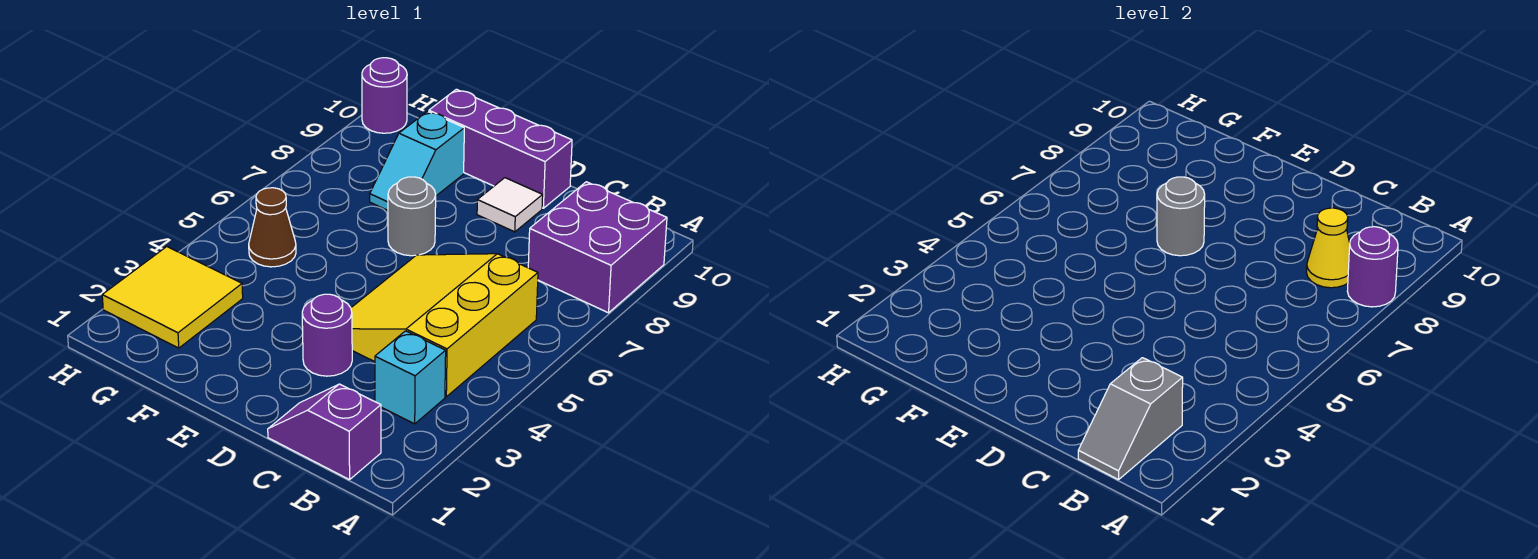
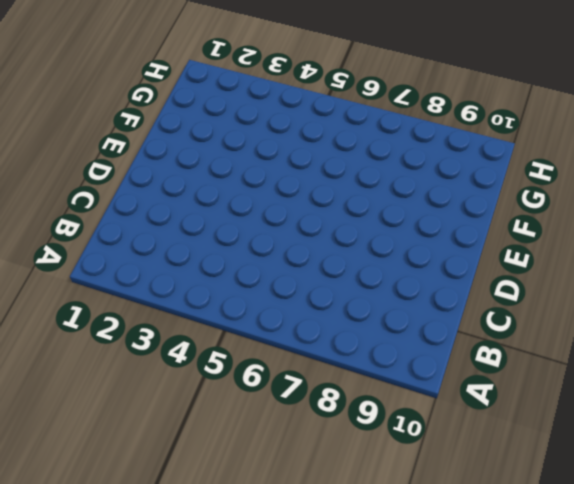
none -> purple brick A8:B9 level 1
none -> purple slope B1:C1 level 1 top B
none -> cyan brick B3 level 1

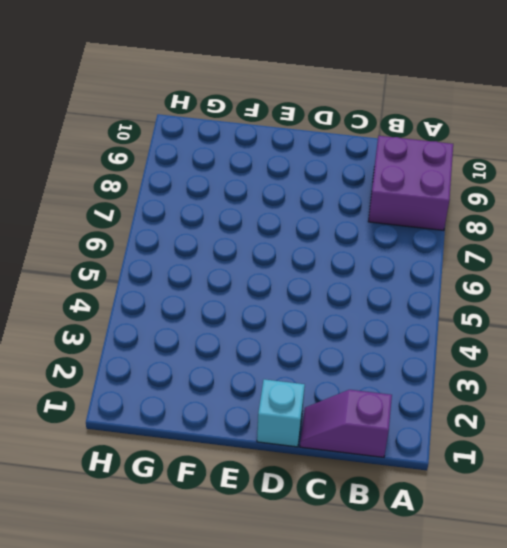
cyan brick D1 level 1 -> cyan brick B3 level 1
none -> yellow slope B4:D6 level 1 top B
none -> purple round brick D3 level 1
none -> white tile D9 level 1

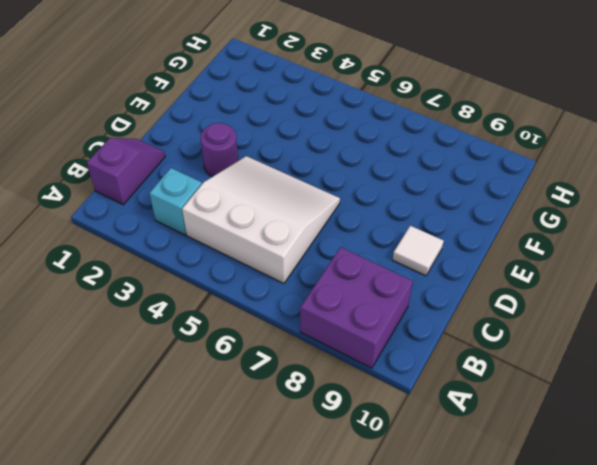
white slope B4:D6 level 1 top B -> yellow slope B4:D6 level 1 top B
none -> purple brick D10:F10 level 1
none -> grey round brick E7 level 1
none -> cyan slope F8:F9 level 1 top 9

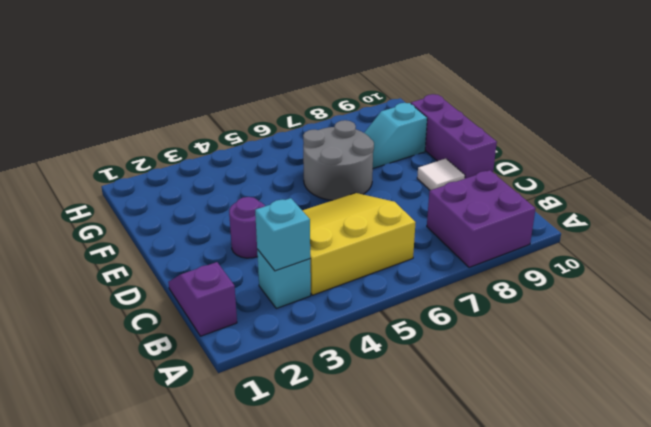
cyan brick B3 level 2 -> none
grey round brick E6:F7 level 1 -> grey round brick E7 level 1
none -> yellow tile G2:H3 level 1
none -> brown cone G5 level 1
none -> purple round brick H10 level 1

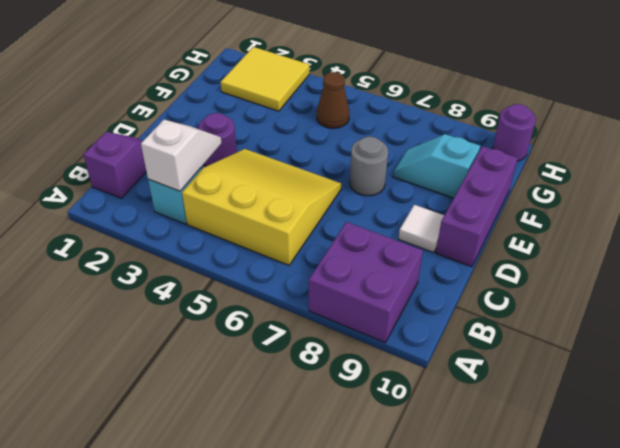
white slope B3:C3 level 2 top B -> none
none -> purple round brick A8 level 2
none -> grey slope B1:B2 level 2 top 2
none -> yellow cone B8 level 2

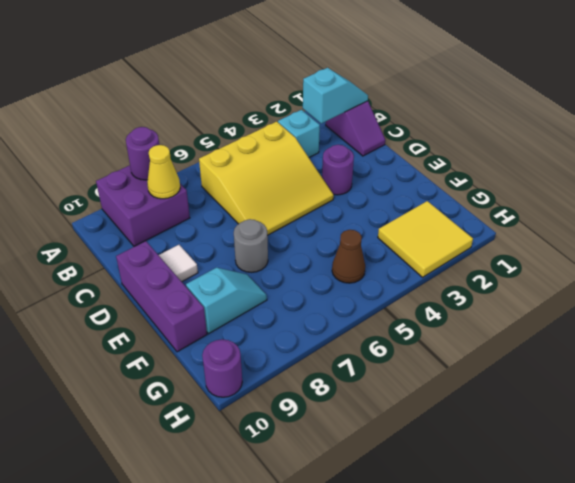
cyan slope B1:B2 level 2 top 2 -> grey slope B1:B2 level 2 top 2
none -> grey round brick E7 level 2

